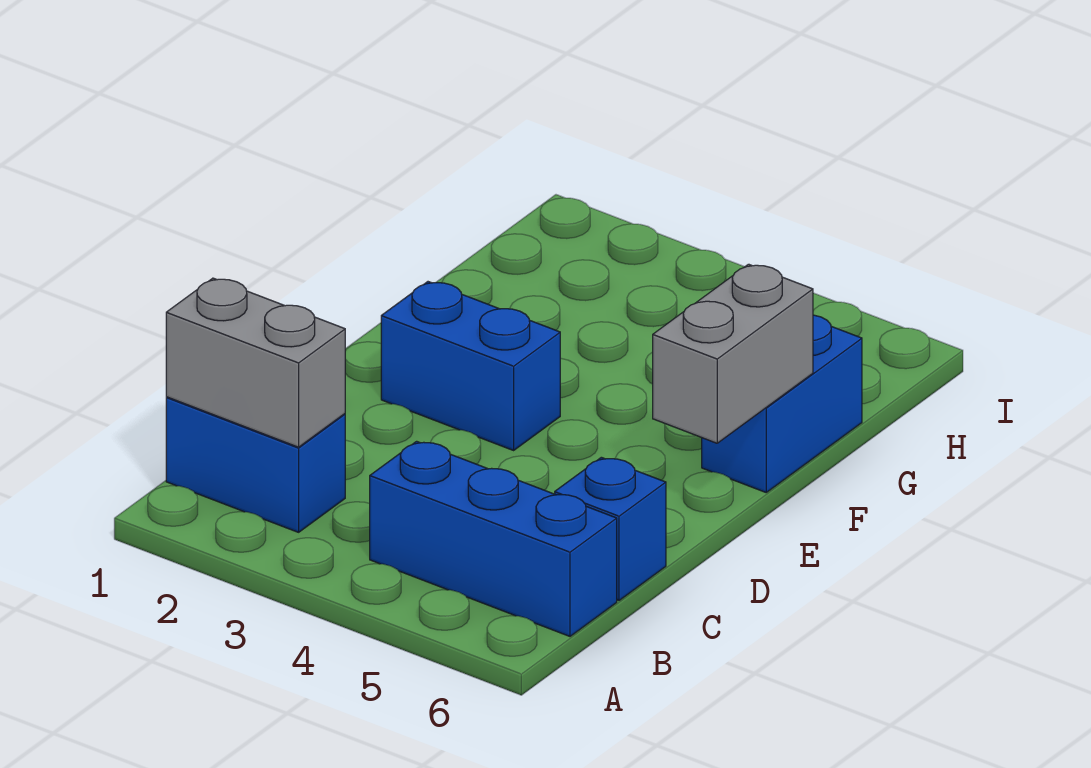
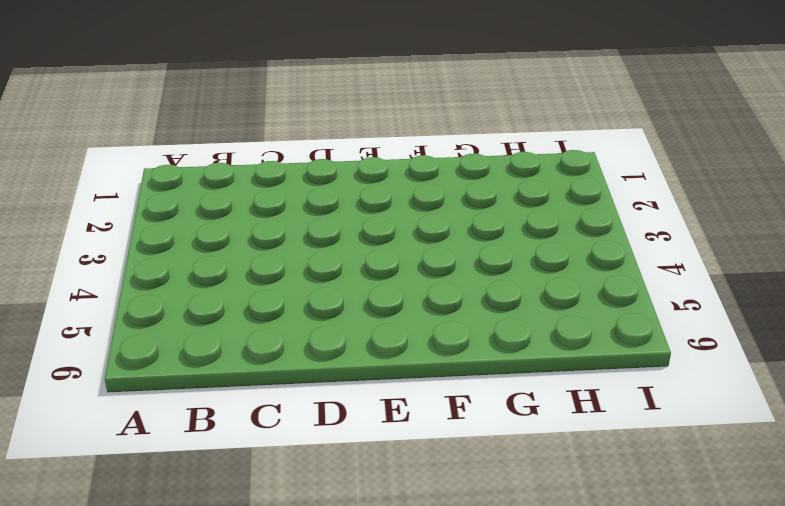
none -> blue brick B1:B2 level 1
none -> blue brick B4:B6 level 1

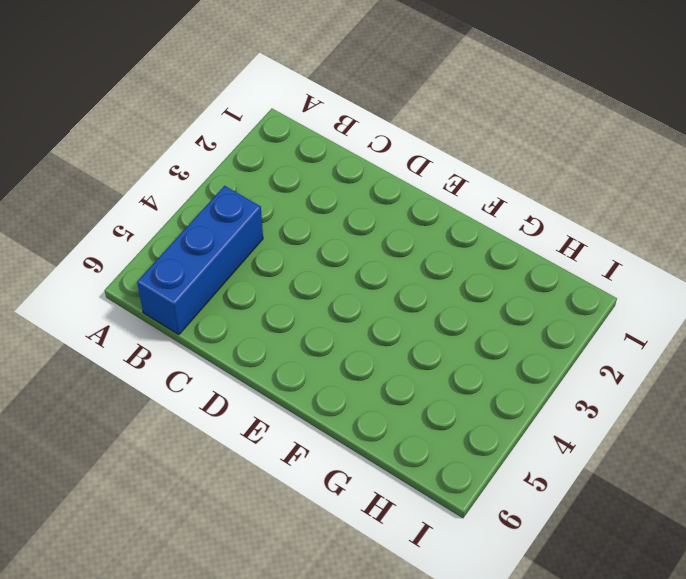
none -> blue brick B1:B2 level 1
none -> blue brick C6 level 1

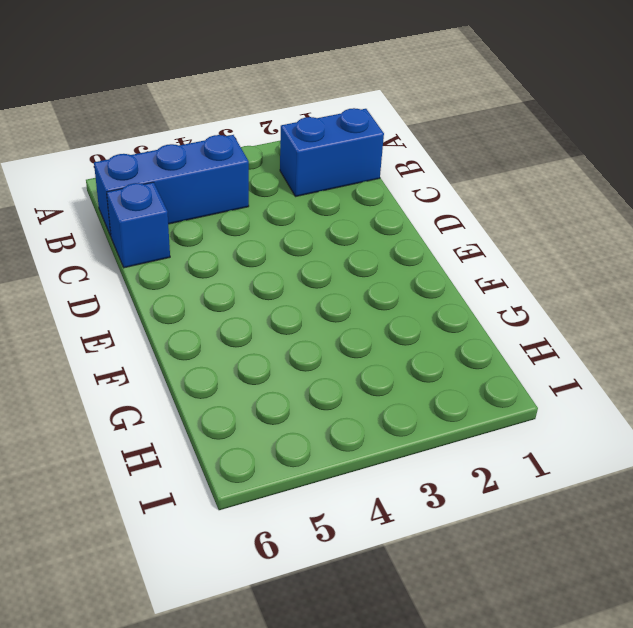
none -> blue brick E2:E3 level 1
none -> blue brick F6:G6 level 1

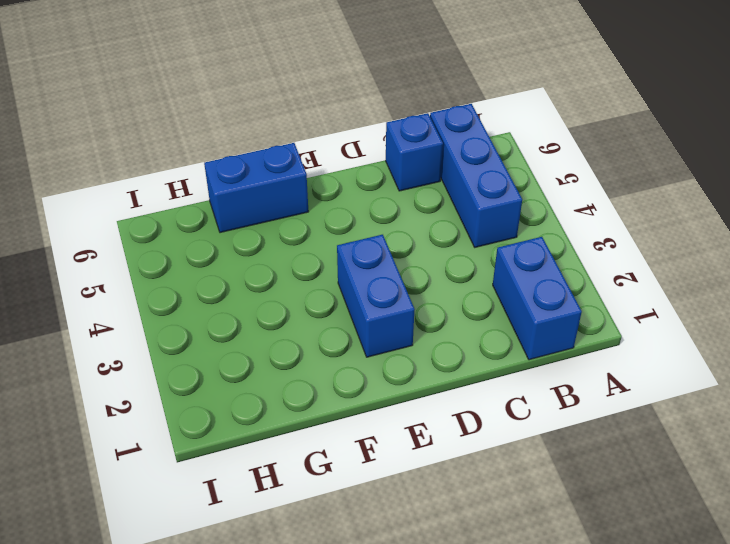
none -> grey brick B1:B2 level 2
none -> grey brick E6:F6 level 2

